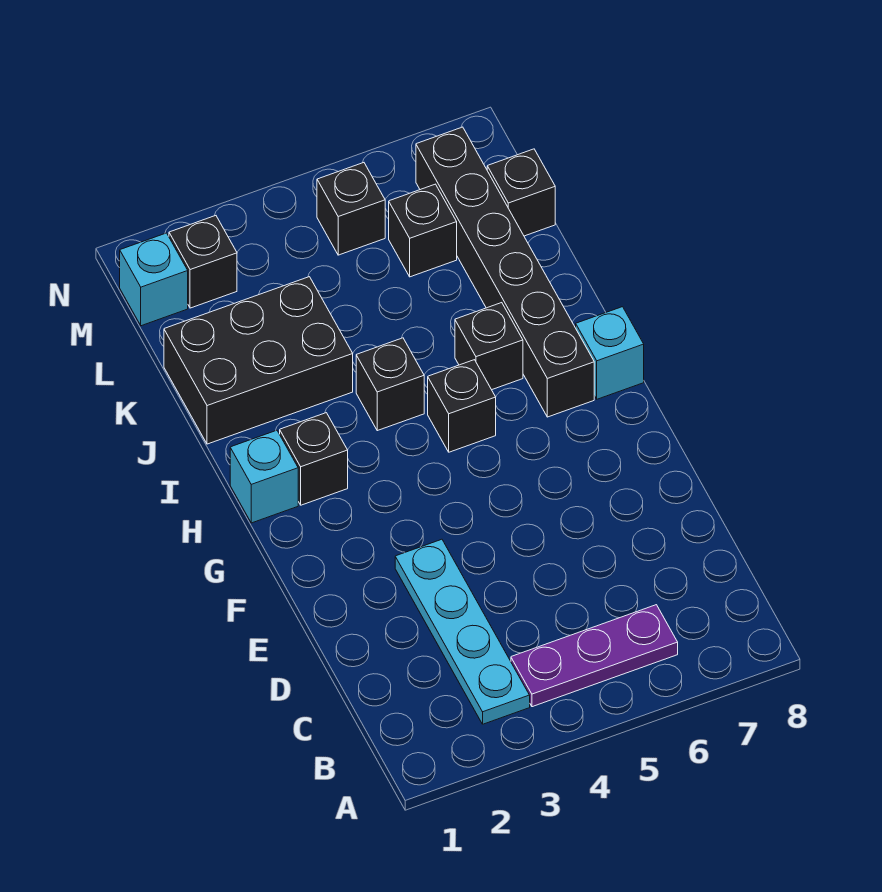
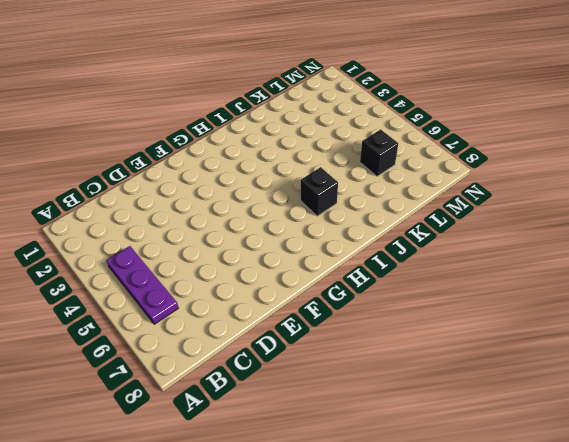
none -> cyan plate B3:E3 level 1
none -> cyan brick H1 level 1
none -> black brick H2 level 1

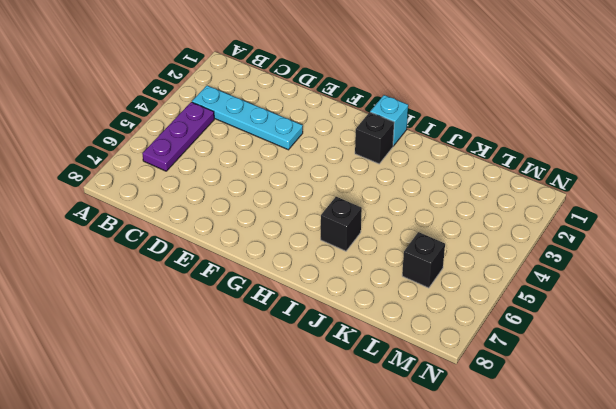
none -> black brick H5 level 1
none -> black brick H7:M7 level 1
none -> cyan brick H8 level 1

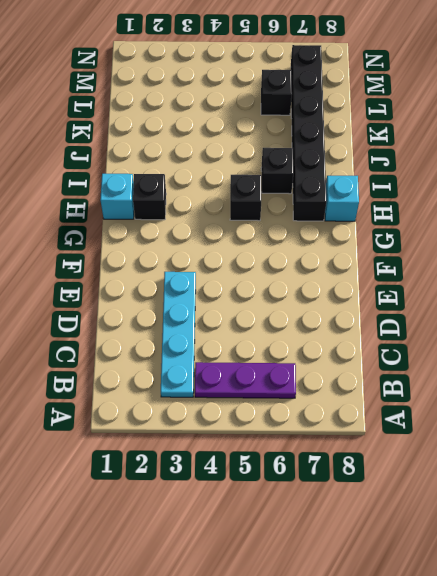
none -> black brick I4 level 1
none -> black brick J1:K3 level 1
none -> black brick L8 level 1

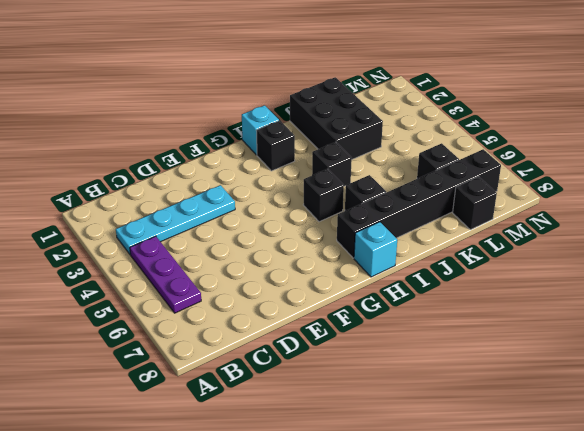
none -> cyan brick M1 level 1
none -> black brick M2 level 1
none -> black brick M5 level 1

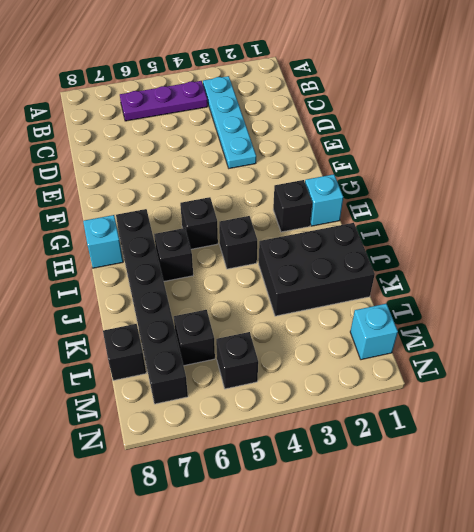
none -> black brick M2 level 1

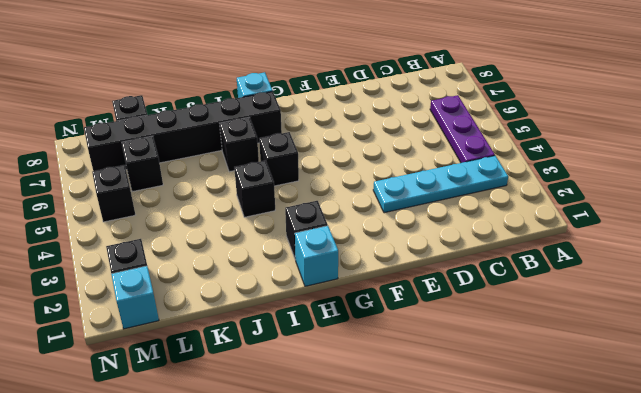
none -> black brick J1:K3 level 1

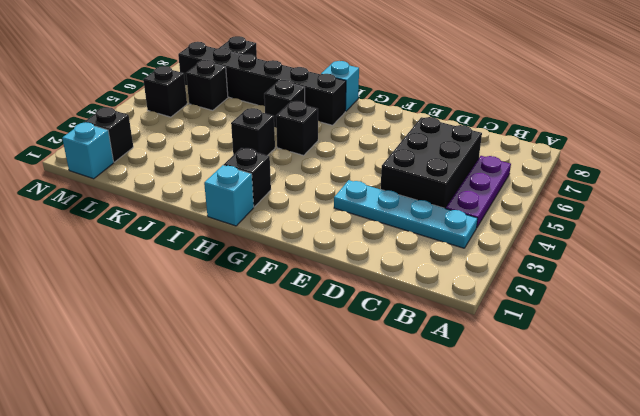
black brick C4:D6 level 1 -> black brick J1:K3 level 1

